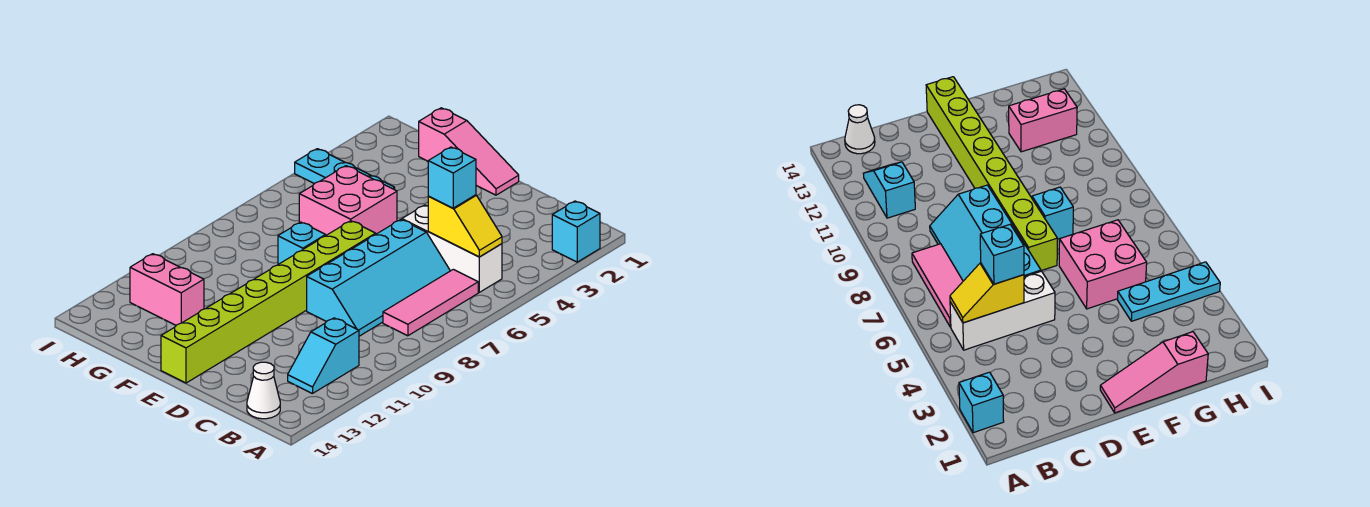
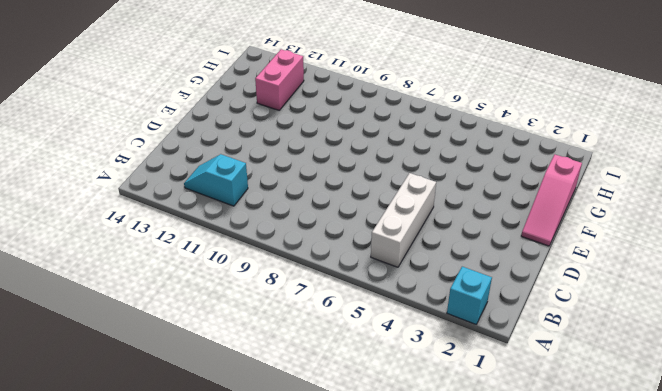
none -> pink tile B6:B8 level 1
none -> white cone B14 level 1
none -> cyan slope C6:D9 level 1 top D

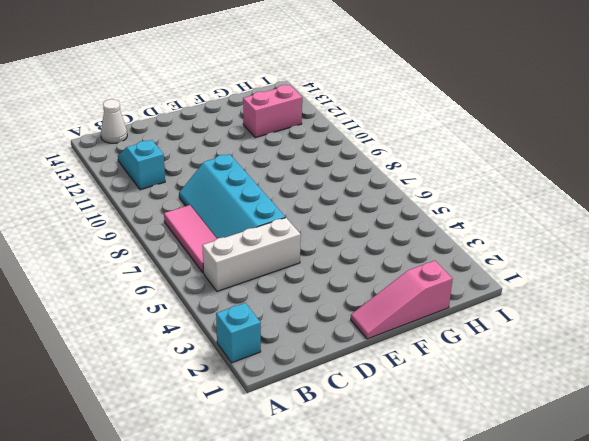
none -> lime brick E7:E14 level 1
none -> pink brick F5:G6 level 1
none -> cyan brick F8 level 1

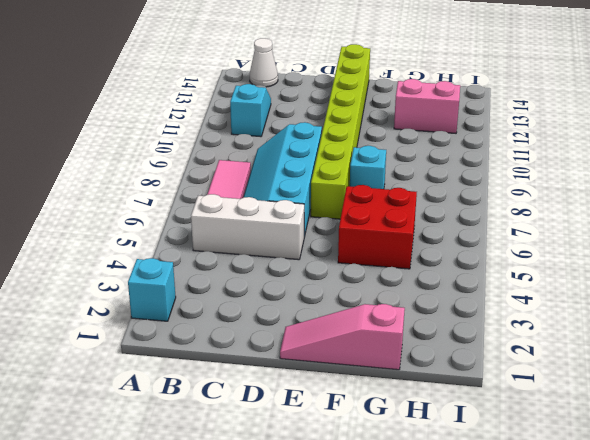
red brick F5:G6 level 1 -> pink brick F5:G6 level 1
none -> cyan plate G4:I4 level 1
none -> yellow slope B5:C5 level 2 top C
none -> cyan brick C5 level 3

